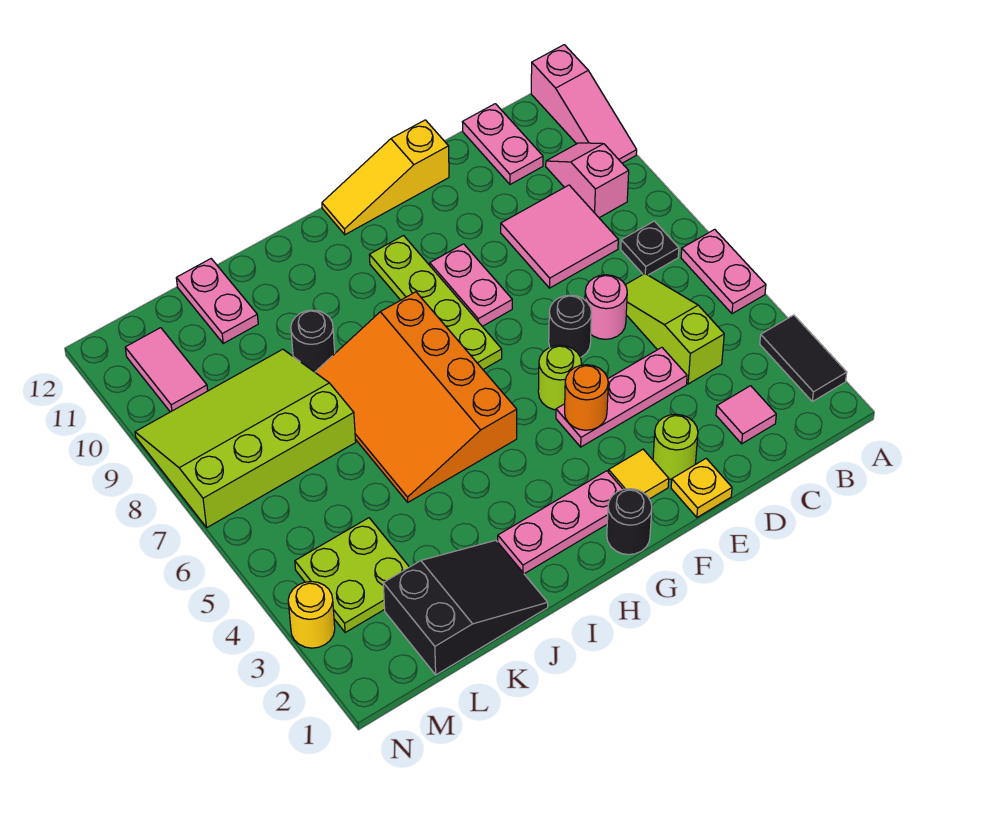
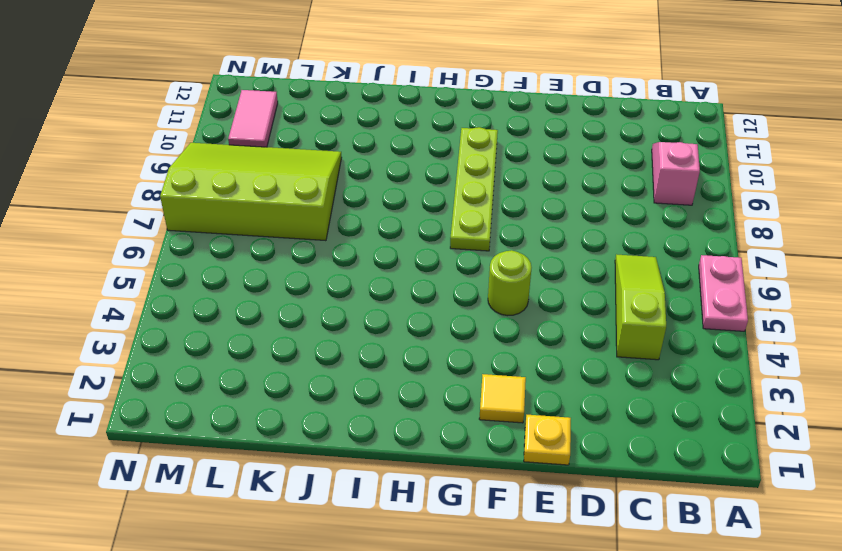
none -> black tile A2:A3 level 1
none -> pink slope A10:A12 level 1 top 12
none -> black plate B7 level 1
none -> pink tile C2 level 1

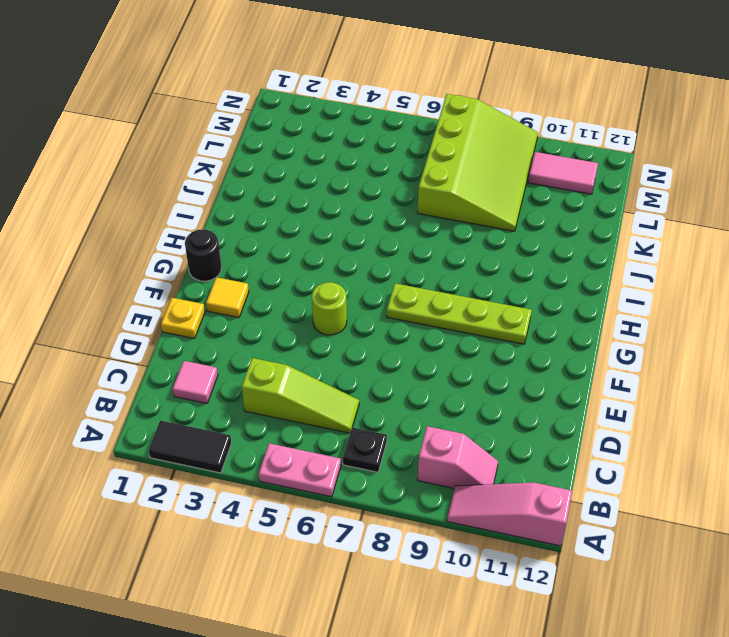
none -> pink tile C8:D9 level 1
none -> pink plate C11:C12 level 1
none -> pink plate D4:F4 level 1
none -> pink round brick D6 level 1

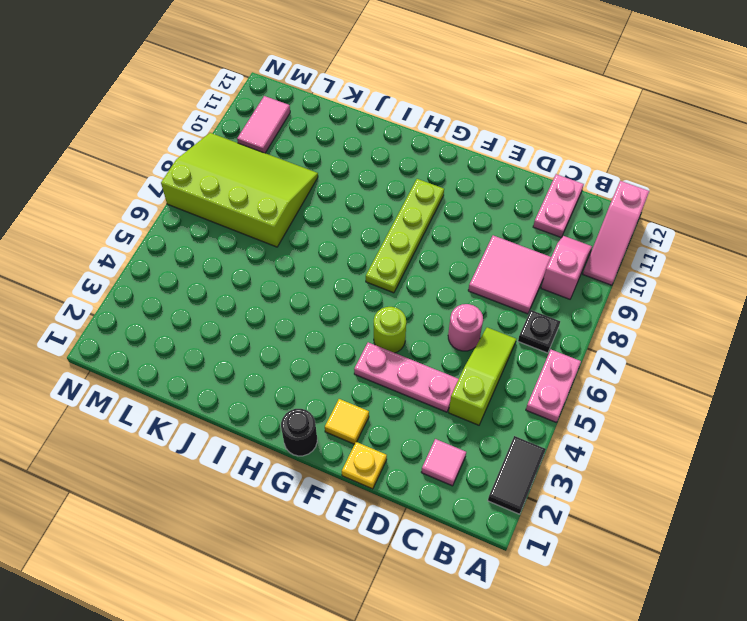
none -> lime round brick E2 level 1
none -> black round brick E6 level 1
none -> yellow slope E12:G12 level 1 top E
none -> pink plate F8:F9 level 1

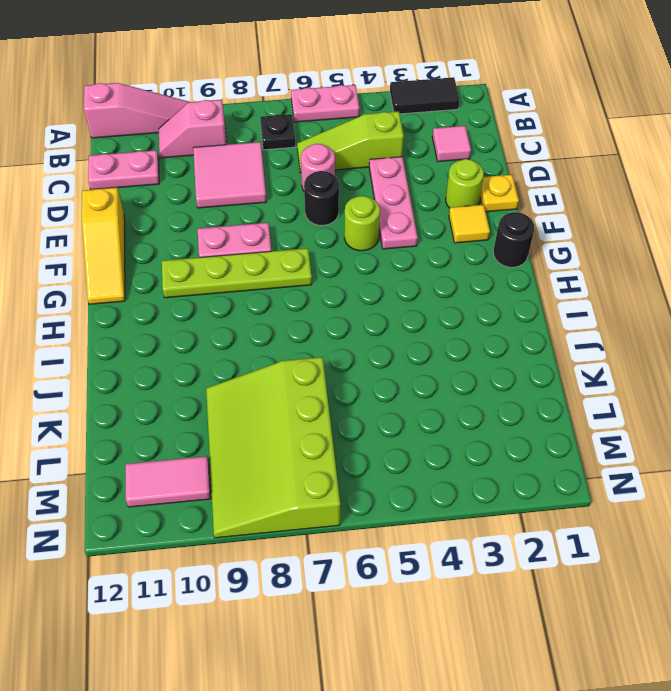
none -> pink plate G2:I2 level 1
none -> orange slope H5:J8 level 1 top H
none -> black slope J1:L2 level 1 top L
none -> black round brick J9 level 1

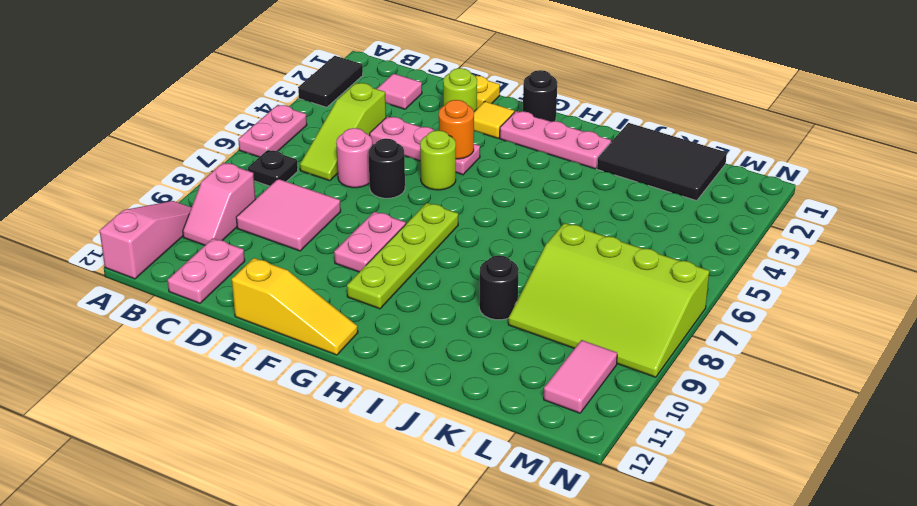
black tile J1:L2 level 1 -> black slope J1:L2 level 1 top L
none -> orange slope H5:J8 level 1 top H
none -> pink plate K11:K12 level 1
none -> lime plate L3:M4 level 1
none -> yellow round brick N3 level 1

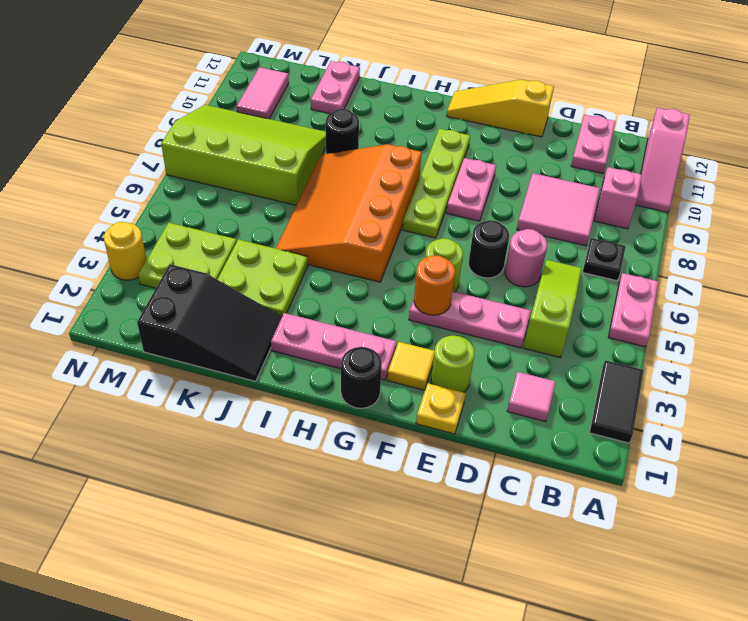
lime plate J3:K4 level 1 -> none

